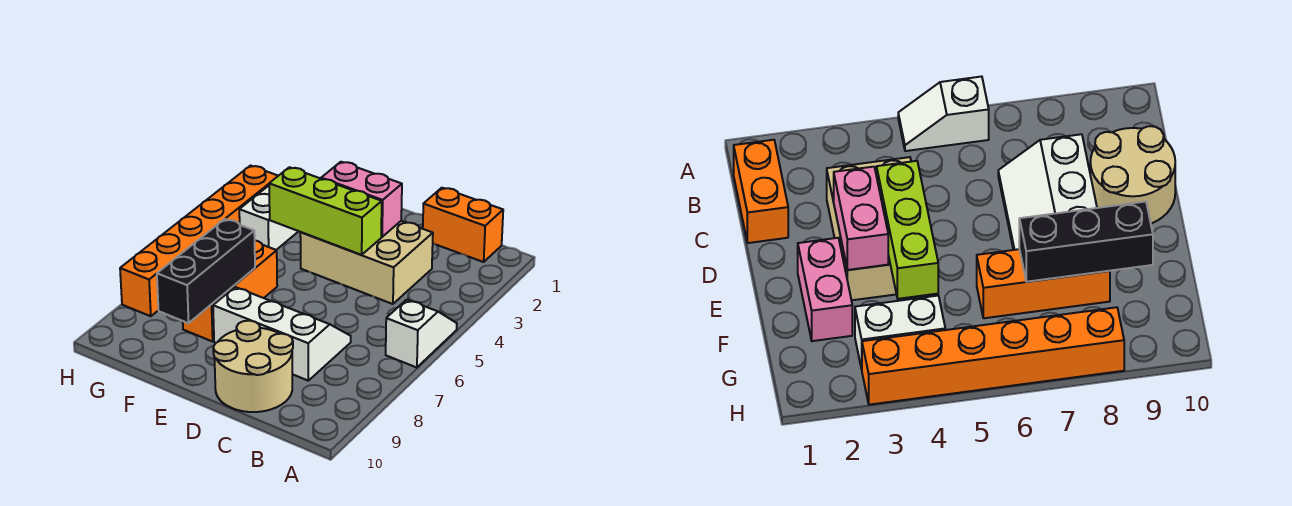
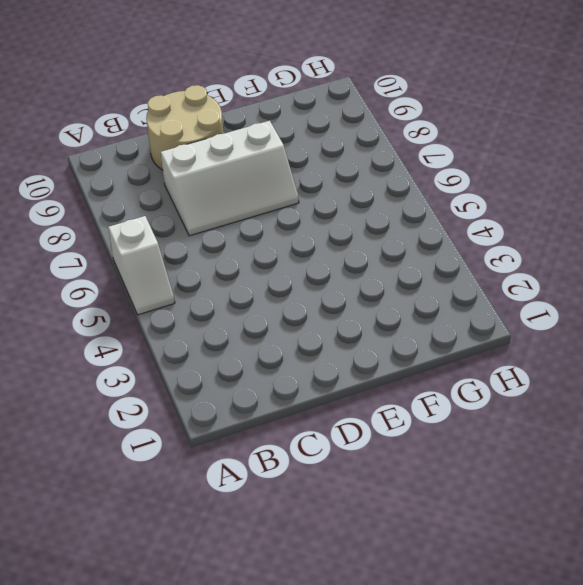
none -> orange brick B1:C1 level 1
none -> tan brick C3:E4 level 1
none -> pink brick E2:F2 level 1

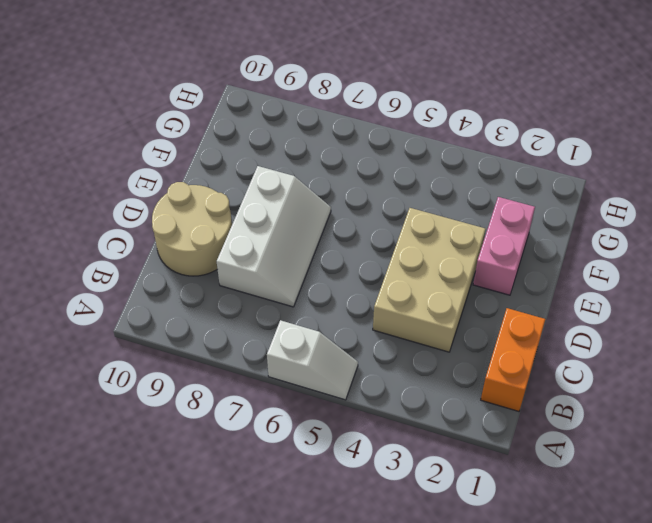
none -> orange brick F6:F8 level 1
none -> white brick G3:G4 level 1
none -> orange brick H3:H8 level 1

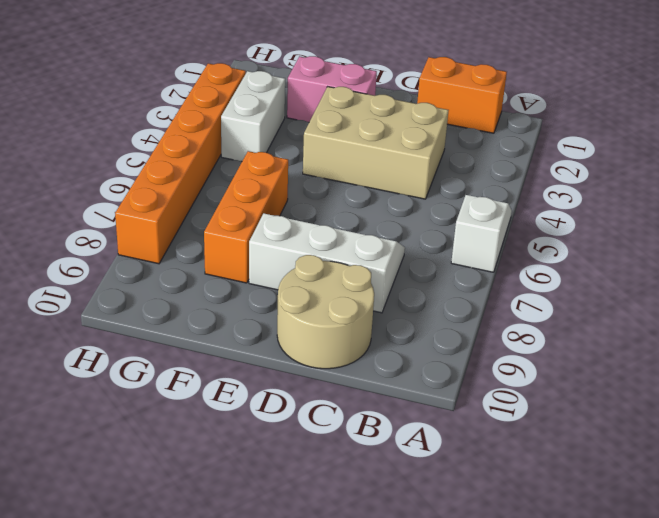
none -> pink brick D3:E3 level 2
none -> lime brick D4:F4 level 2
none -> black brick F7:F9 level 2

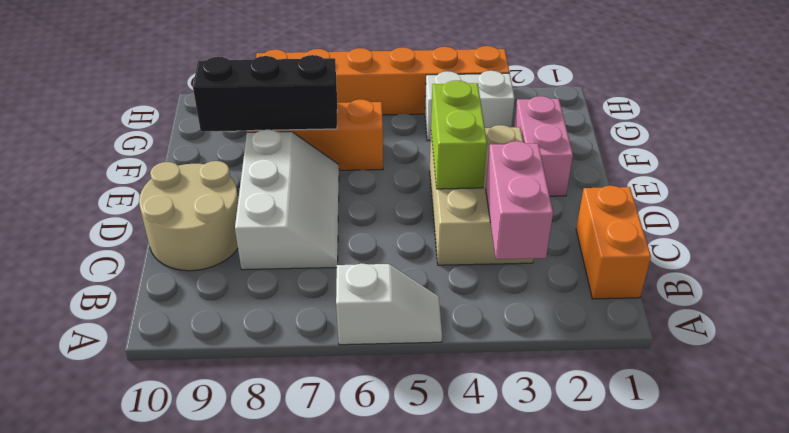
pink brick B3:C3 level 2 -> pink brick D3:E3 level 2
lime brick D4:E4 level 2 -> lime brick D4:F4 level 2

